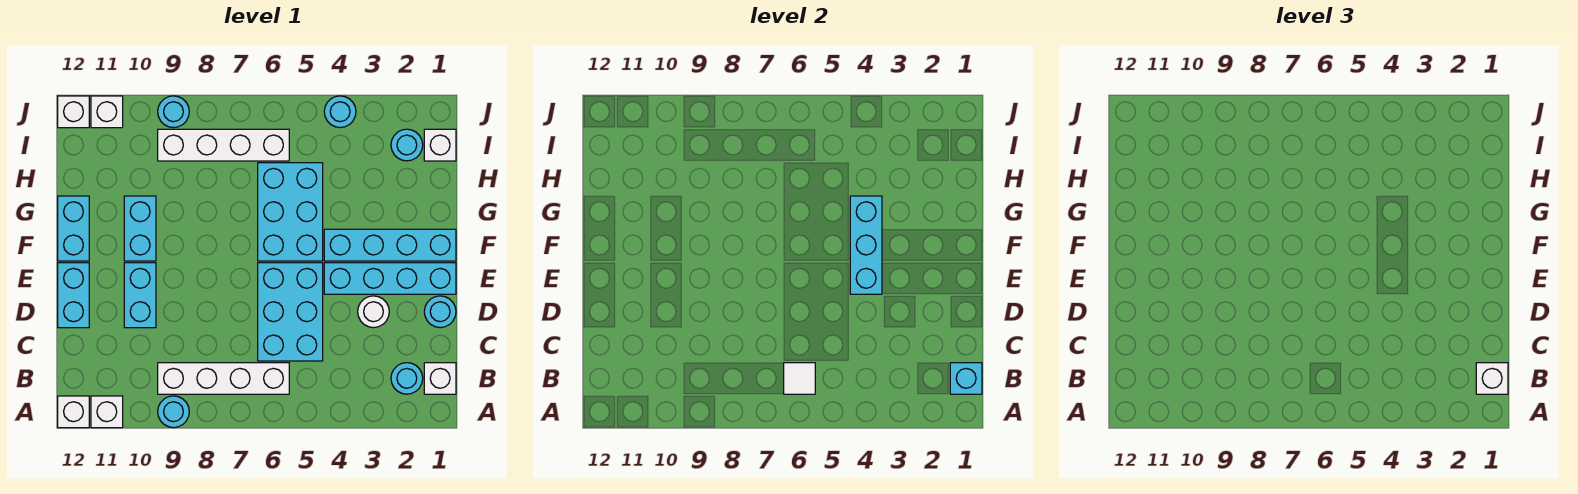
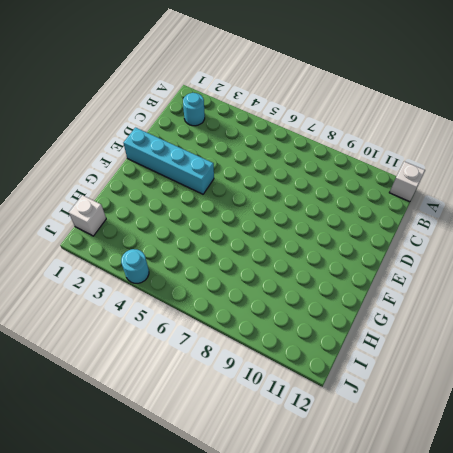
none -> cyan round brick A9 level 1
none -> white brick A11 level 1
none -> white brick B1 level 1

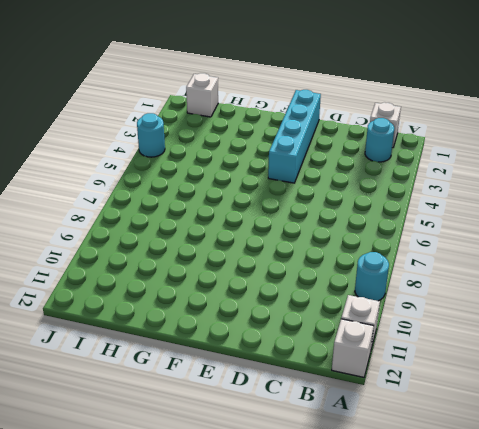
none -> white brick B6:B9 level 1
none -> cyan brick C5:E6 level 1
none -> cyan round brick D1 level 1

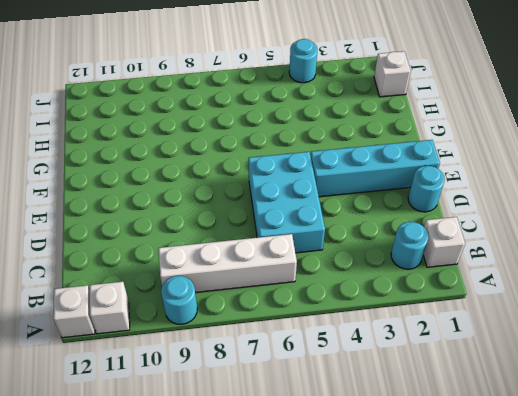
none -> white round brick D3 level 1
none -> cyan brick D10:E10 level 1
none -> cyan brick D12:E12 level 1

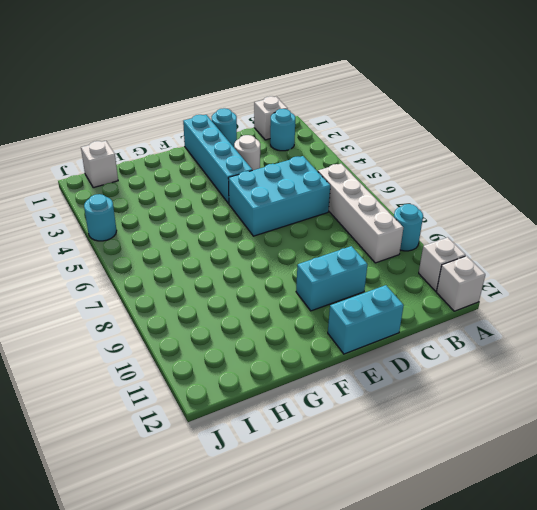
none -> cyan brick F1:F4 level 1
none -> cyan brick F5:H6 level 1
none -> cyan brick F10:G10 level 1

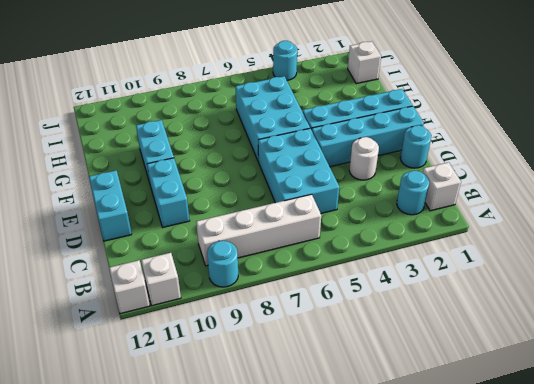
none -> cyan brick F12:G12 level 1
none -> cyan round brick I2 level 1
none -> white brick I6:I9 level 1

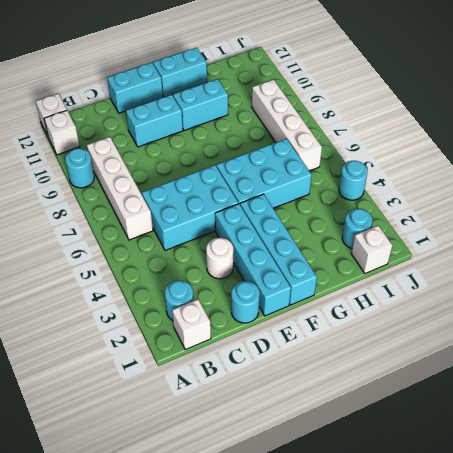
none -> cyan round brick J9 level 1
none -> white brick J11 level 1
none -> white brick J12 level 1

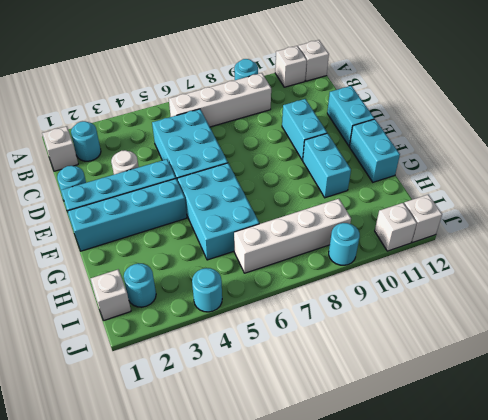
none -> cyan brick B1 level 2
none -> white tile B6 level 2
none -> cyan brick E4:G4 level 2

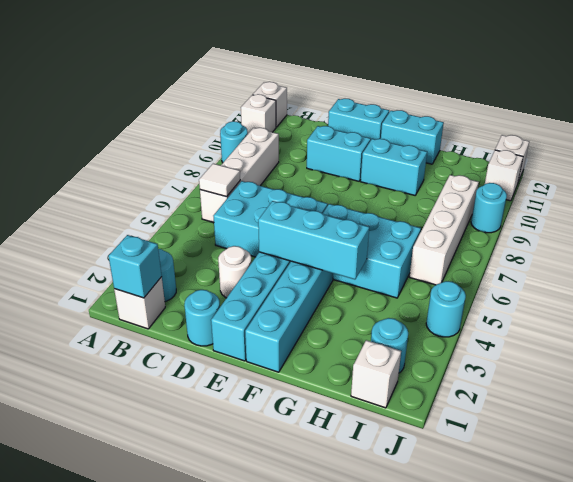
none -> white brick B1 level 3

